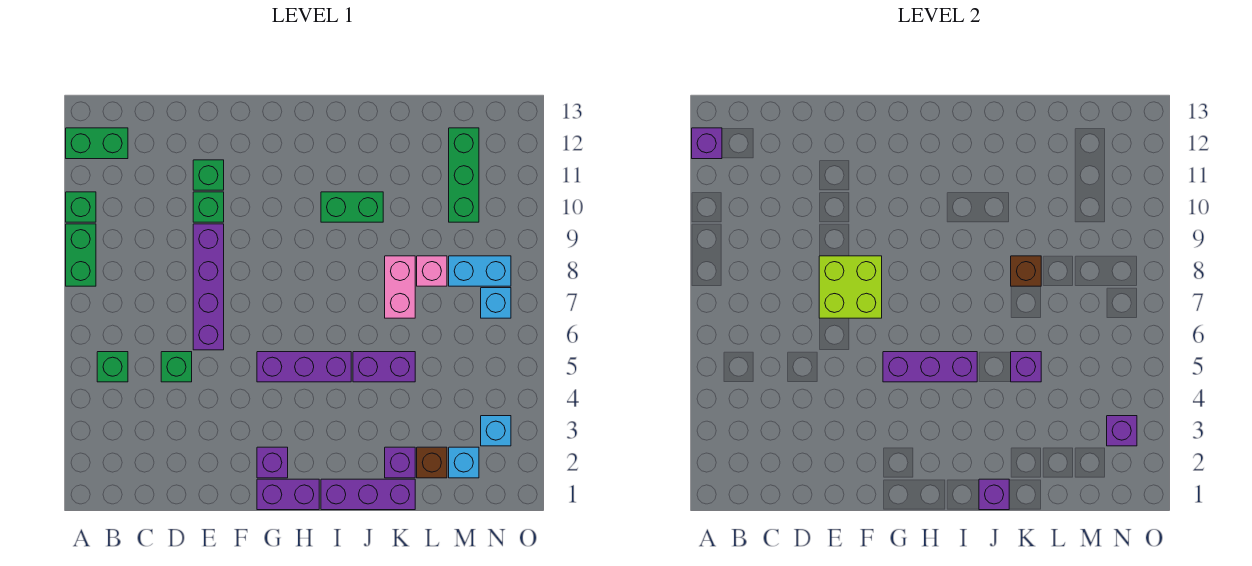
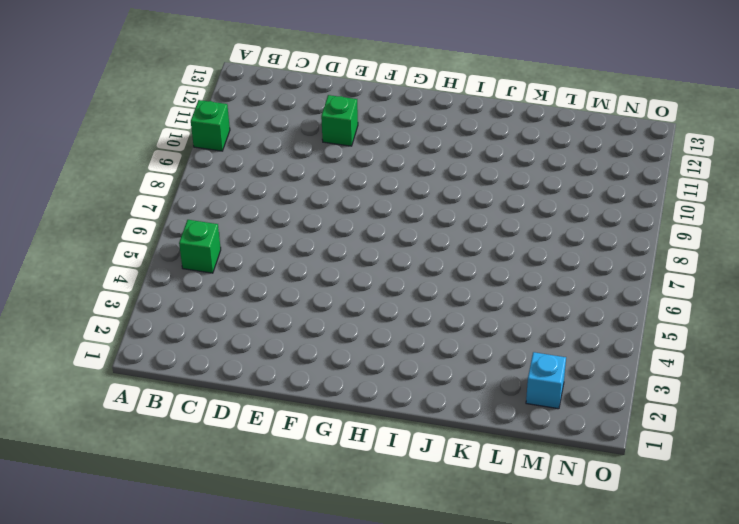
none -> green brick A8:A9 level 1
none -> green brick A12:B12 level 1
none -> green brick D5 level 1
none -> purple brick E6:E9 level 1

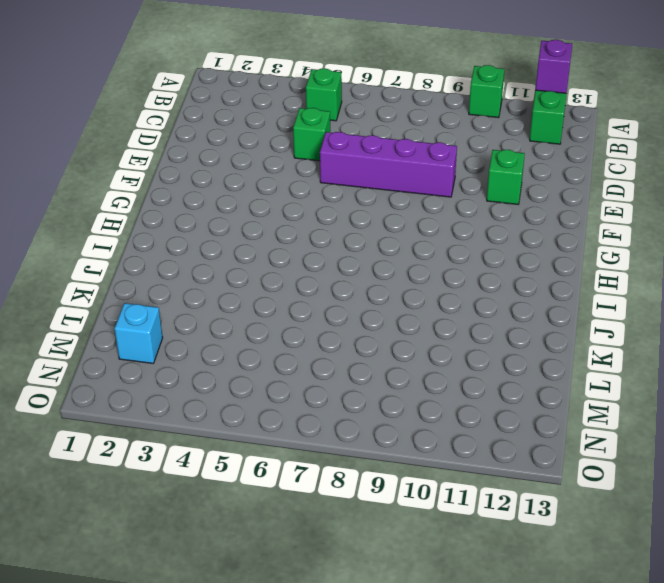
none -> green brick A8:A9 level 1
none -> green brick E10 level 1
none -> purple brick G1:H1 level 1
none -> purple brick G2 level 1

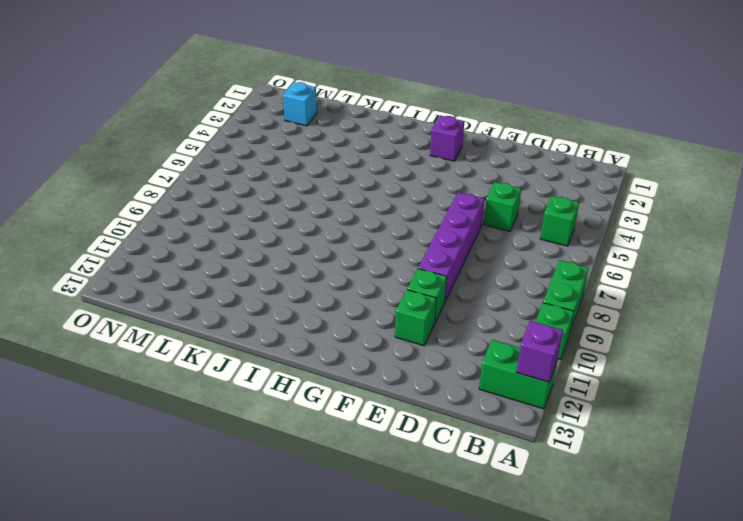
none -> purple brick G1:H1 level 1
none -> purple brick G5:I5 level 1
none -> purple brick I1:K1 level 1
none -> green brick I10:J10 level 1

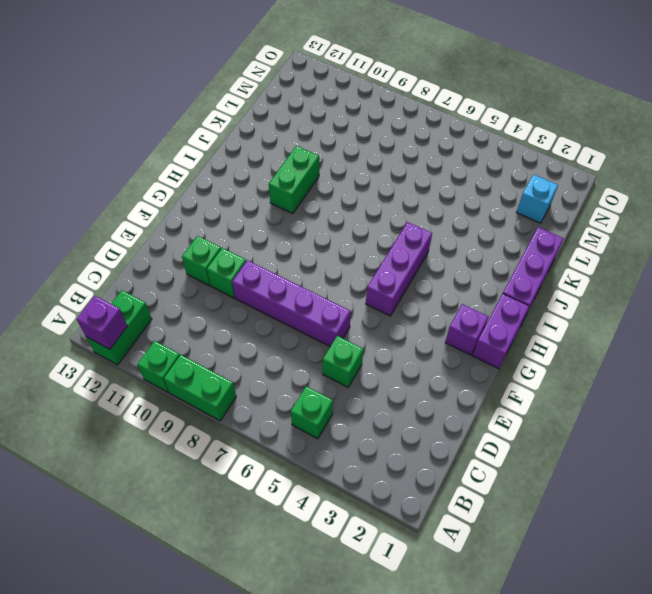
none -> purple brick J5:K5 level 1
none -> purple brick K2 level 1
none -> pink brick K7:K8 level 1
none -> brown brick L2 level 1

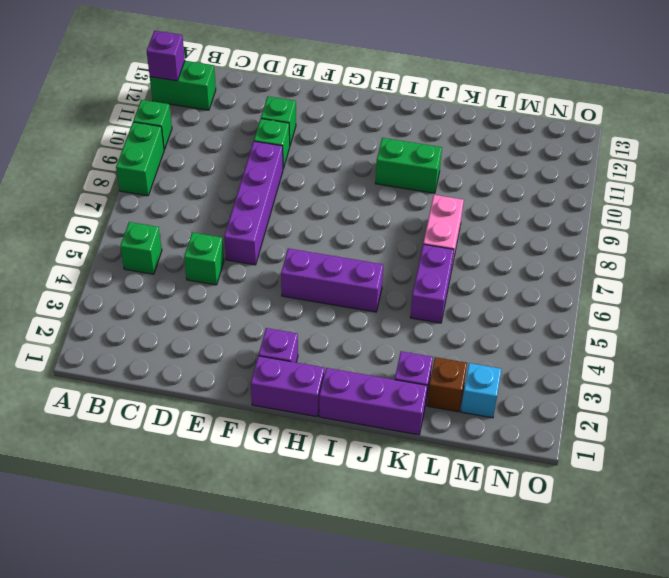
purple brick K5:K6 level 1 -> purple brick J5:K5 level 1
none -> pink brick L8 level 1
none -> cyan brick M8:N8 level 1
none -> green brick M10:M12 level 1
none -> cyan brick N3 level 1

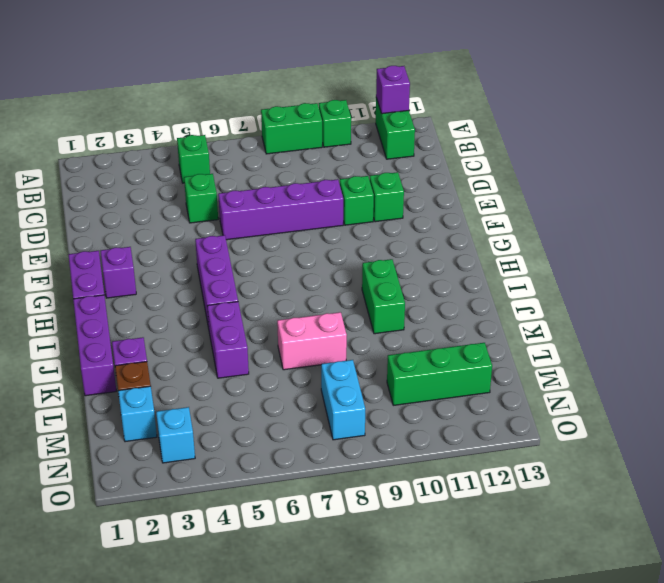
none -> pink brick L8 level 1
none -> cyan brick N7 level 1
none -> lime brick E7:F8 level 2
none -> purple brick G5:I5 level 2

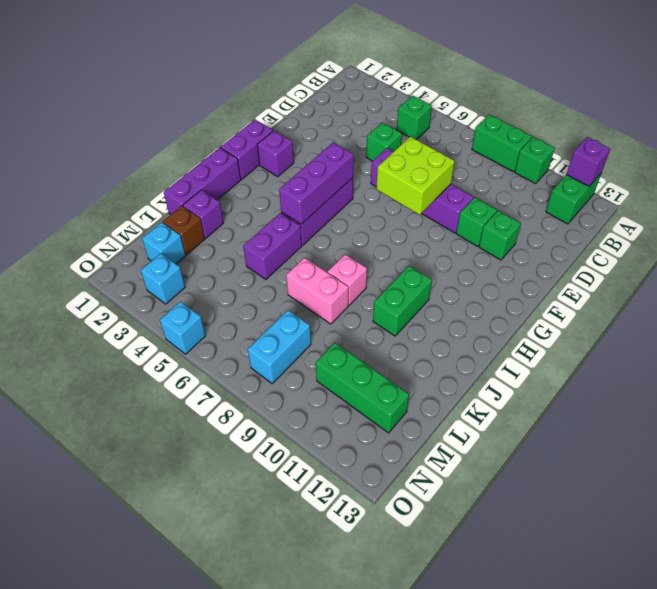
pink brick J8 level 1 -> pink brick L8 level 1
cyan brick O5 level 1 -> cyan brick N7 level 1
none -> purple brick J1 level 2
none -> purple brick K5 level 2
none -> brown brick K8 level 2
none -> purple brick N3 level 2

